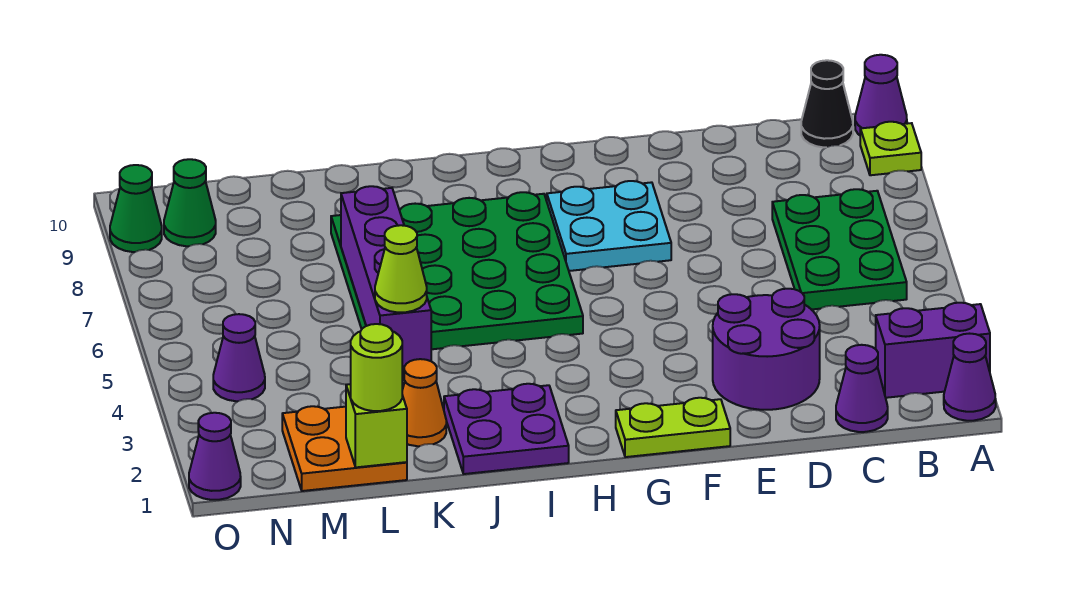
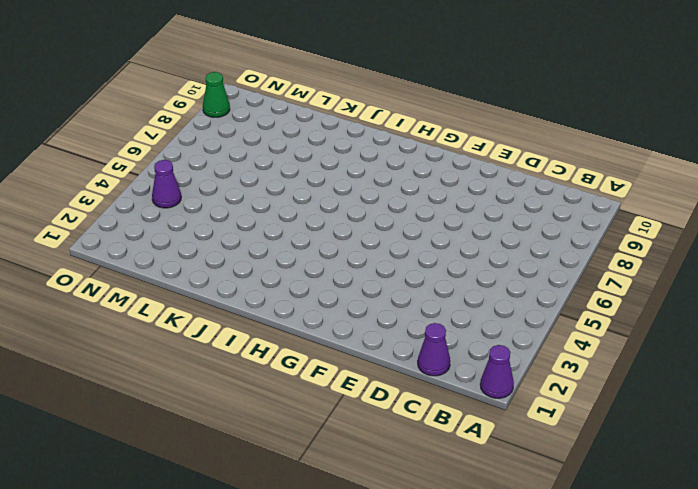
none -> purple brick A2:B2 level 1
none -> lime plate A9 level 1
none -> purple cone A10 level 1

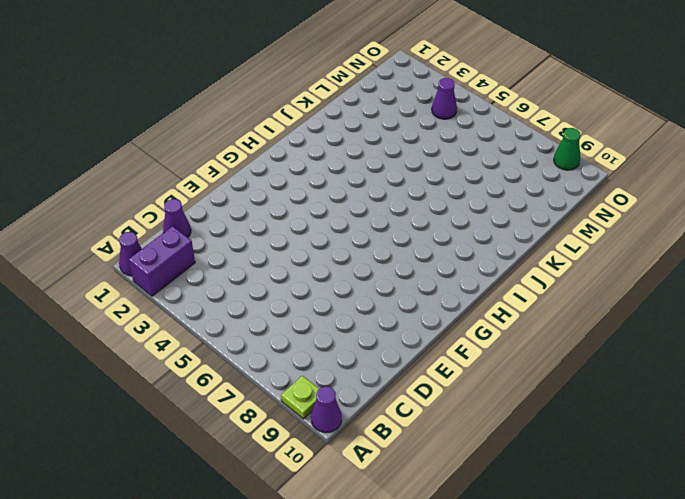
none -> green plate B5:C7 level 1
none -> black cone B10 level 1
none -> purple round brick D2:E3 level 1

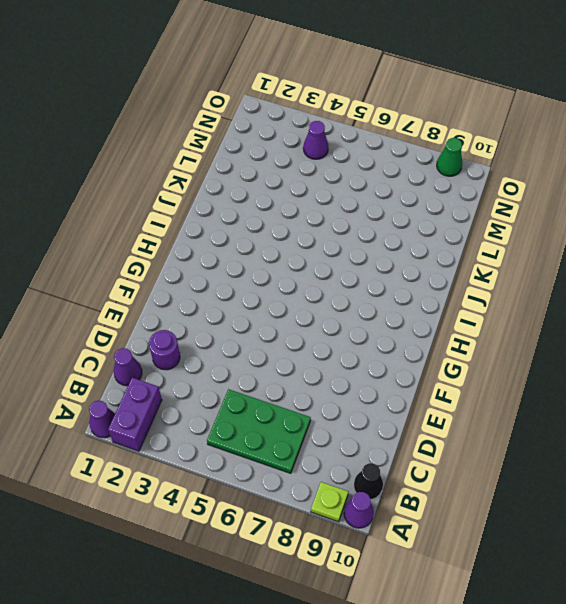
purple round brick D2 level 1 -> purple round brick D2:E3 level 1
none -> lime plate F1:G1 level 1
none -> cyan plate F7:G8 level 1
none -> green plate H5:K8 level 1

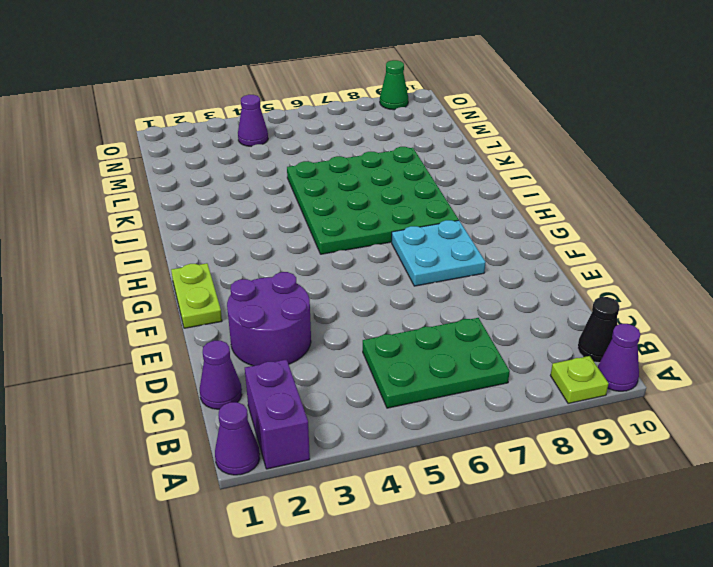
none -> purple plate I1:J2 level 1
none -> orange cone K2 level 1
none -> orange plate L1:M2 level 1

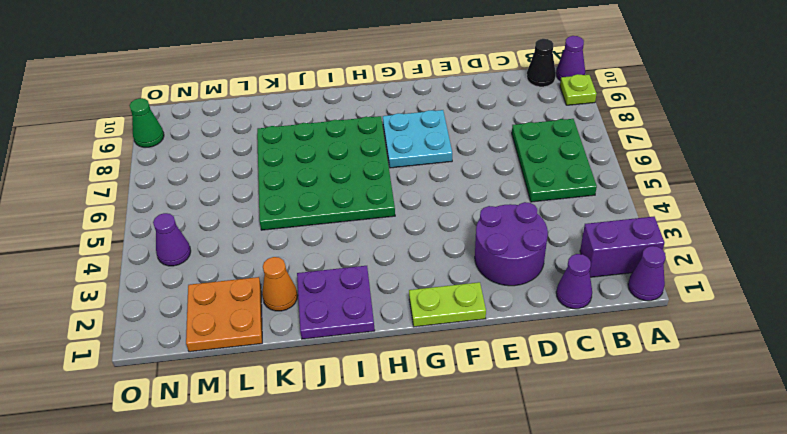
none -> green cone N9 level 1
none -> purple cone O1 level 1
none -> purple brick K4:K7 level 2

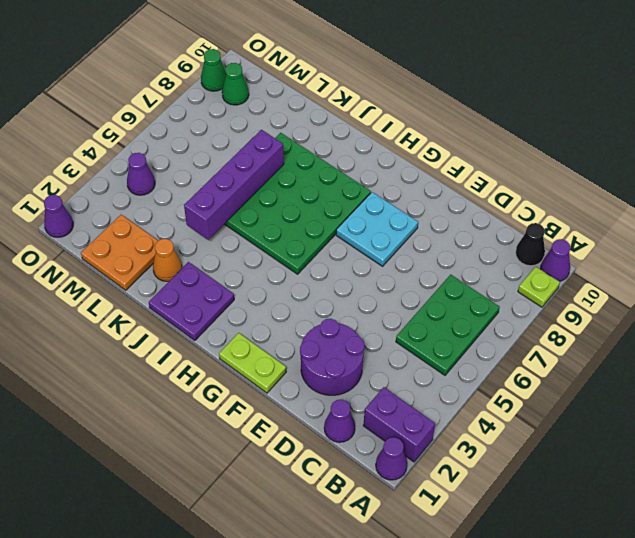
none -> lime brick L1 level 2
none -> lime cone K4 level 3
none -> lime round brick L1 level 3

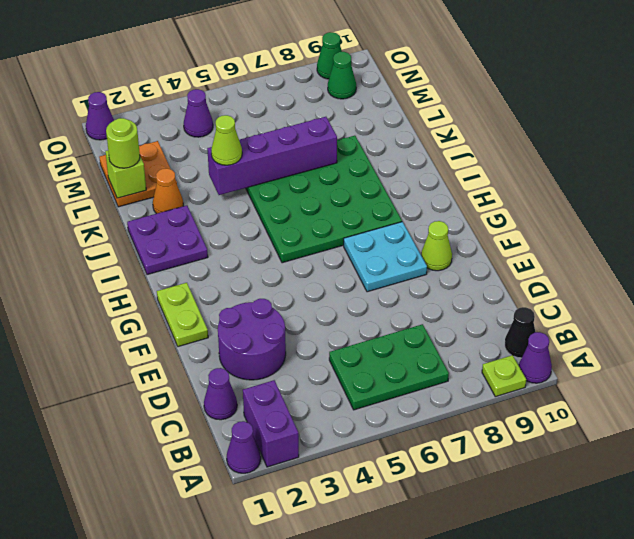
lime cone F9 level 1 -> none

